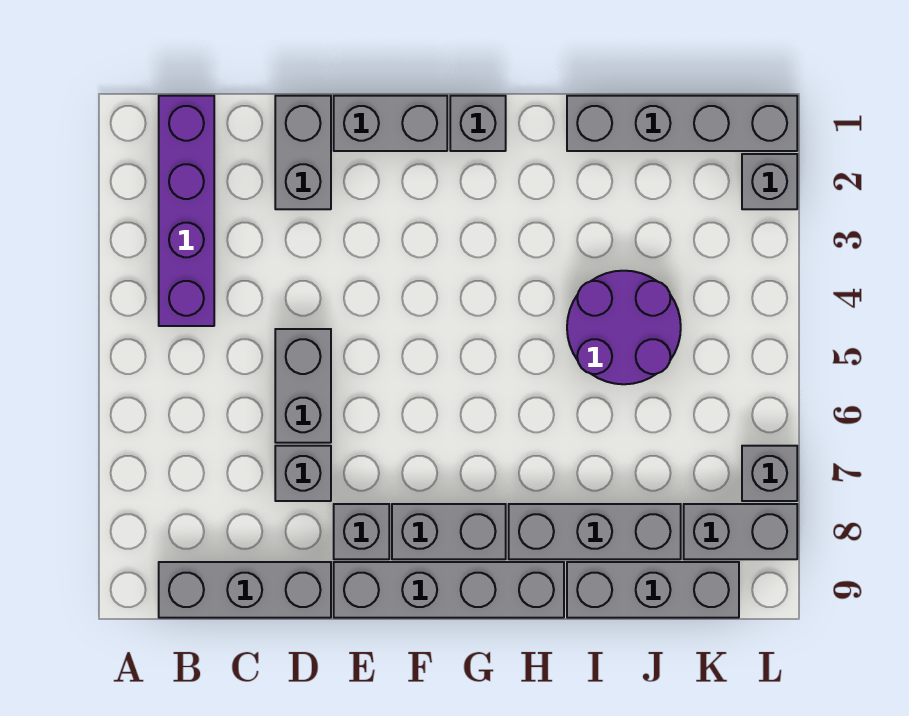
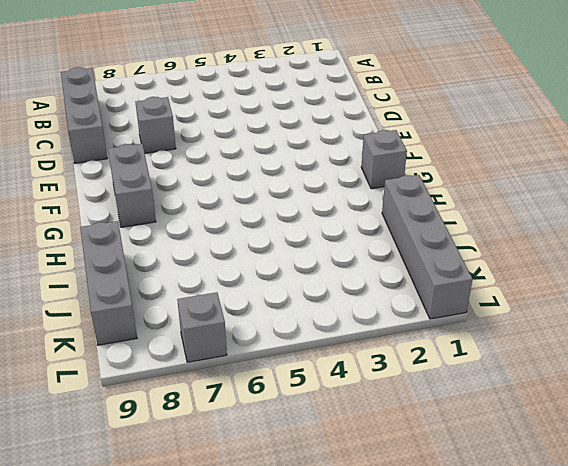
none -> purple brick B1:B4 level 1
none -> grey brick D1:D2 level 1
none -> grey brick D5:D6 level 1

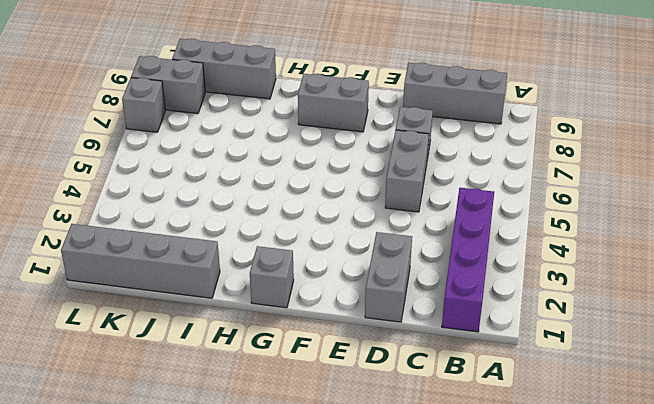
none -> grey brick E1:F1 level 1
none -> grey brick E8 level 1
none -> grey brick E9:H9 level 1

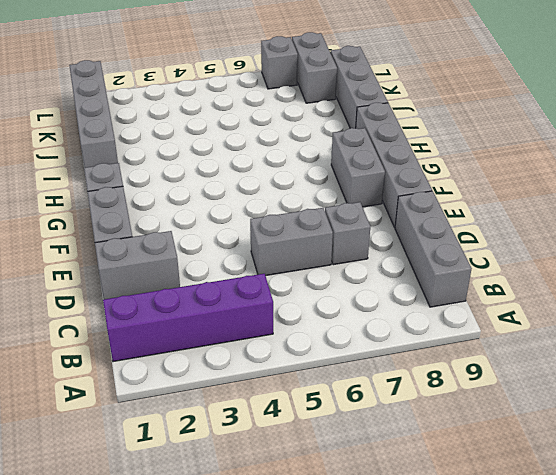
none -> grey brick E8 level 1
none -> grey brick H8:J8 level 1
none -> purple round brick I4:J5 level 1

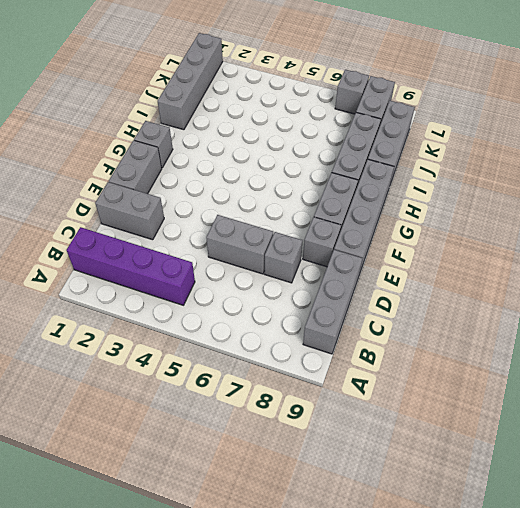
none -> purple round brick I4:J5 level 1
none -> grey brick L2 level 1

